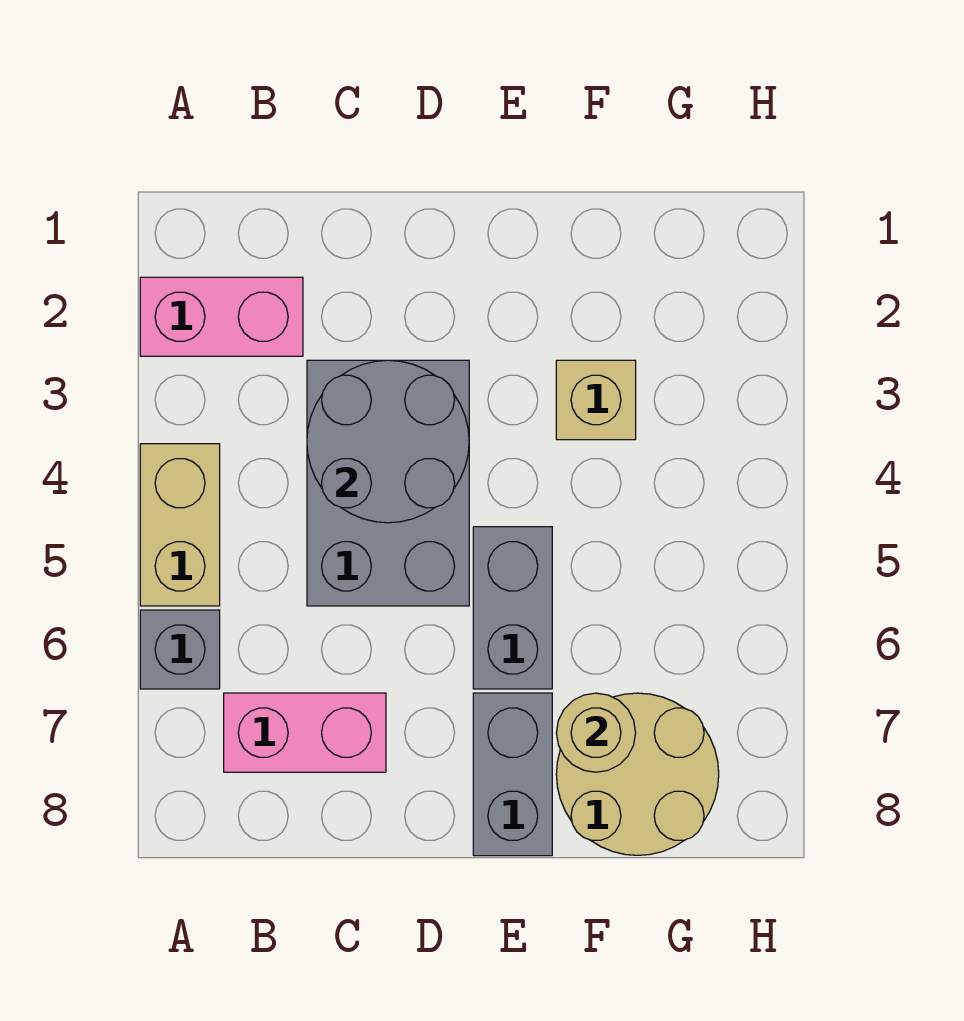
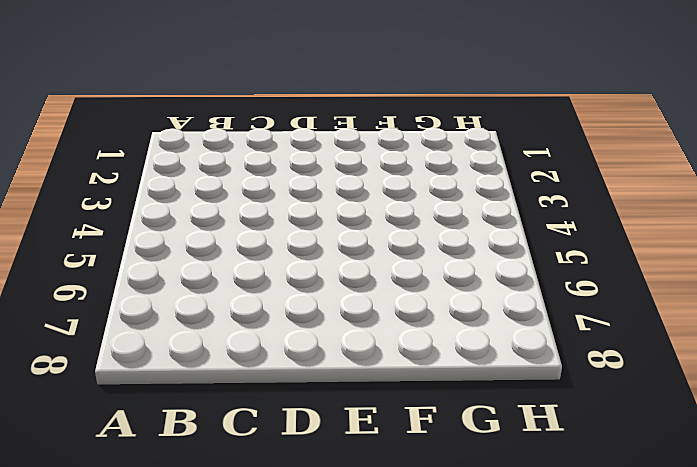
none -> pink brick A2:B2 level 1
none -> tan brick A4:A5 level 1

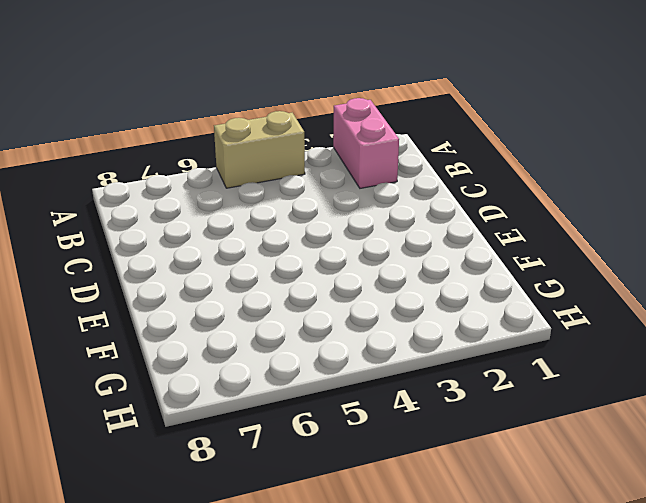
none -> grey brick A6 level 1
none -> pink brick B7:C7 level 1

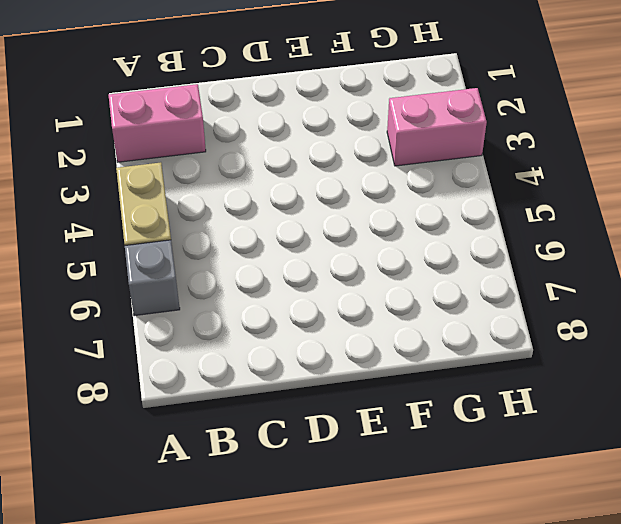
pink brick G3:H3 level 1 -> pink brick B7:C7 level 1
none -> grey brick C3:D5 level 1
none -> grey brick E5:E6 level 1

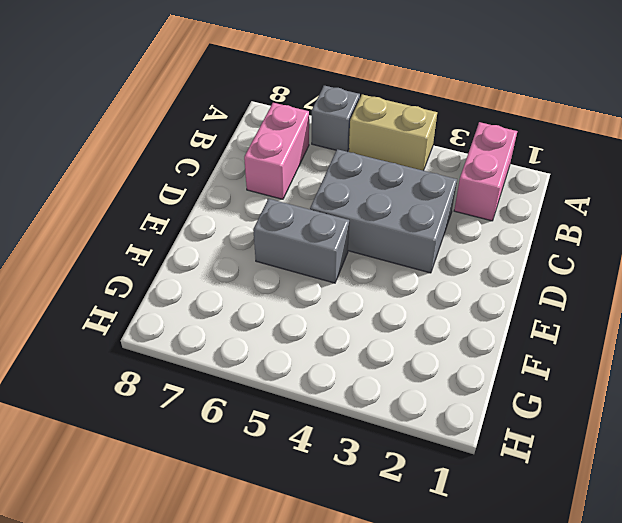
none -> grey brick E7:E8 level 1
none -> tan brick F3 level 1

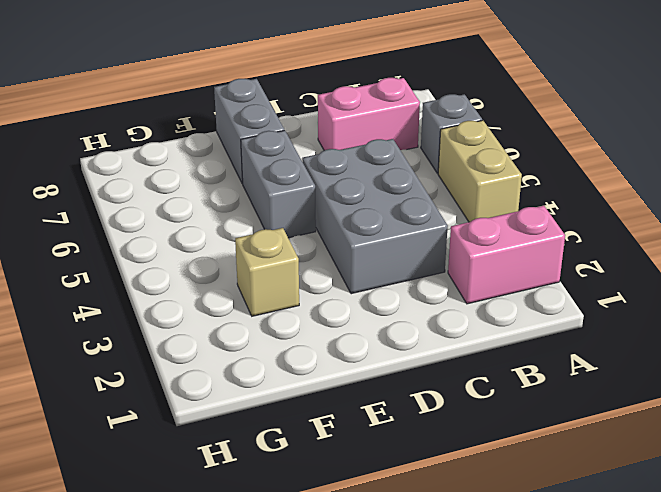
none -> tan round brick F7:G8 level 1
none -> grey round brick C3:D4 level 2

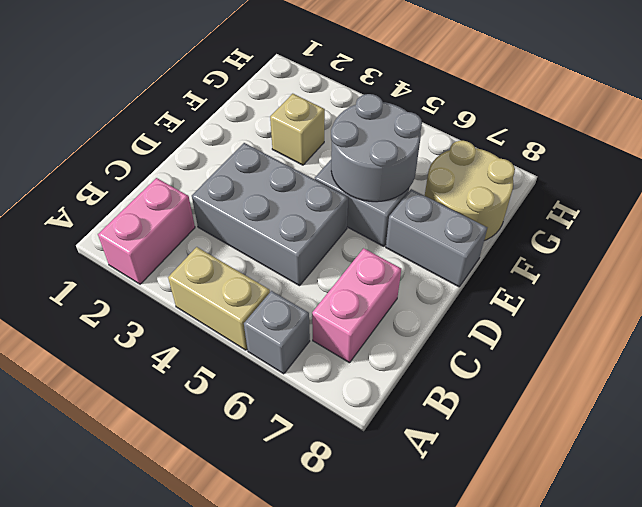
grey round brick E5:F6 level 2 -> grey round brick C3:D4 level 2
none -> tan round brick F7 level 2

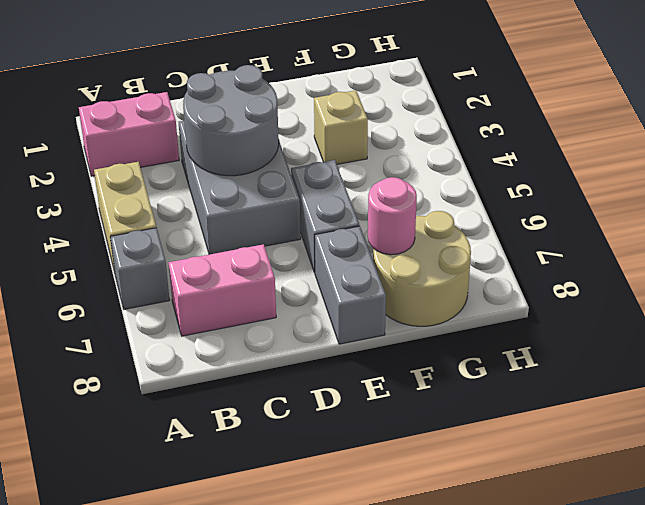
pink round brick F7 level 2 -> tan round brick F7 level 2

